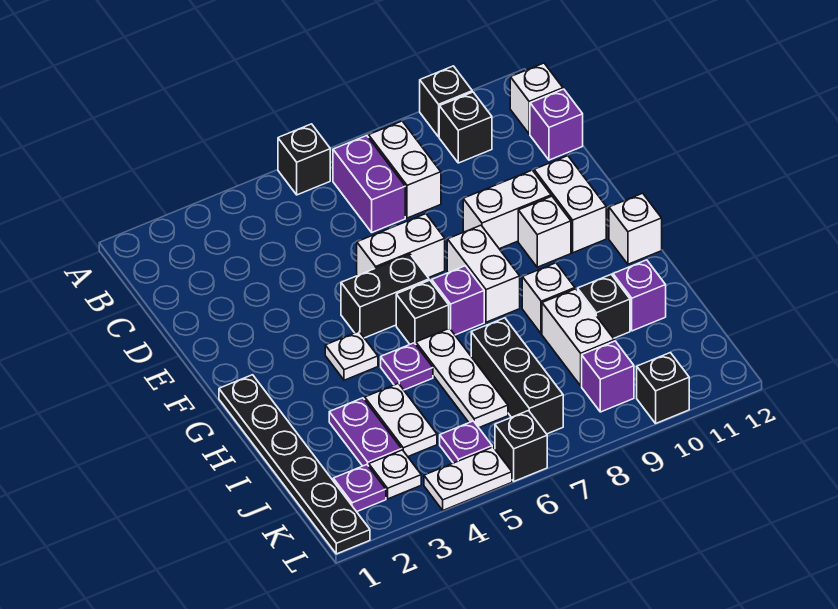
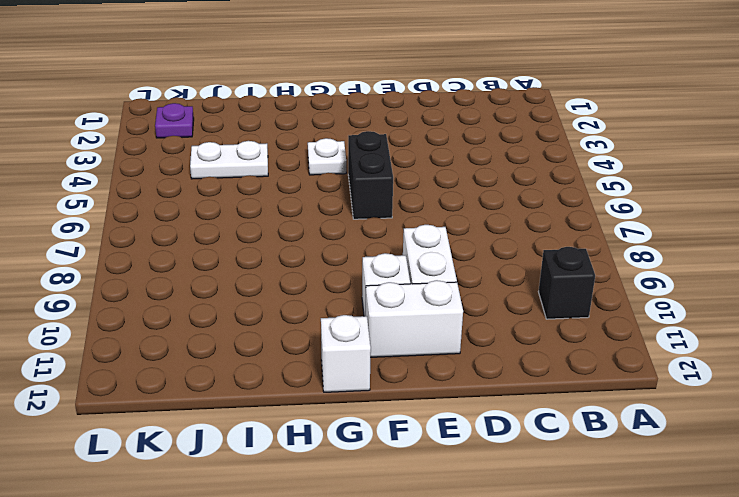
none -> black brick A6 level 1
none -> black brick A10 level 1
none -> purple brick B7:C7 level 1
none -> white brick B8:C8 level 1

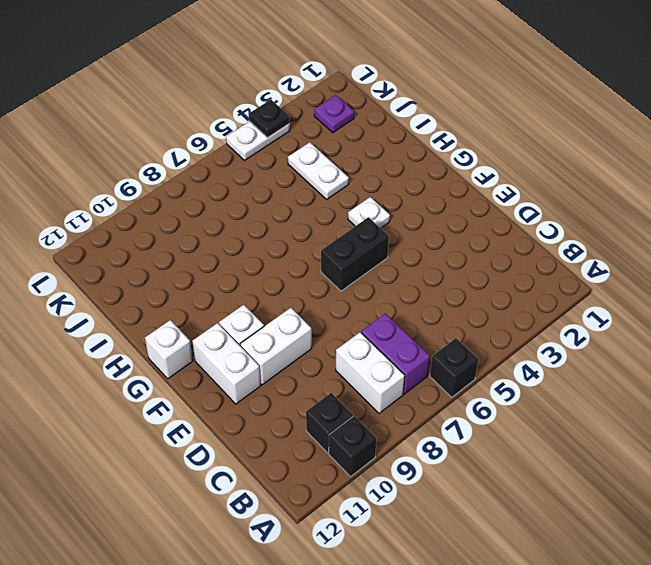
black plate L4 level 2 -> none
none -> white brick B12 level 1
none -> purple brick C12 level 1
none -> white brick E6:E7 level 1
none -> white brick F8:G8 level 1

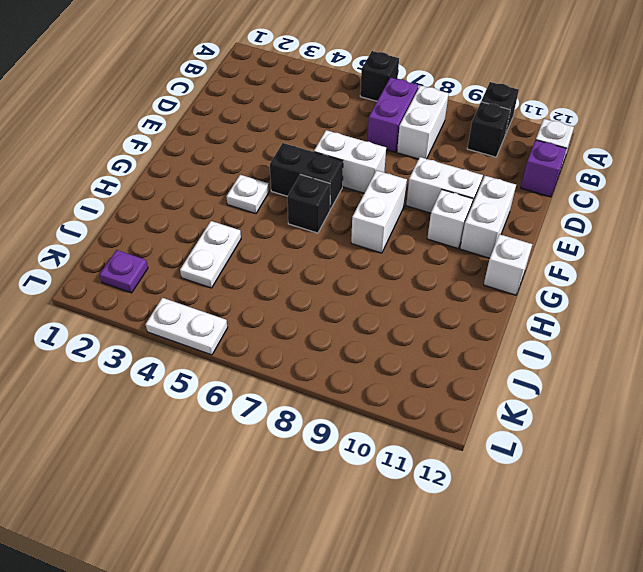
none -> black plate G1:L1 level 1
none -> purple brick G7 level 1
none -> purple plate H5 level 1
none -> white plate H6:J6 level 1

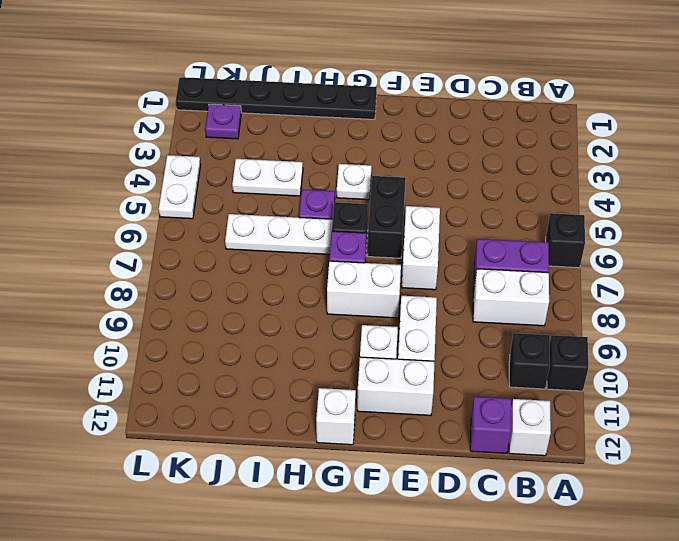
none -> white brick H9 level 1
none -> purple plate I3:J3 level 1
none -> black brick I7:K7 level 1
none -> white brick I9:J9 level 1

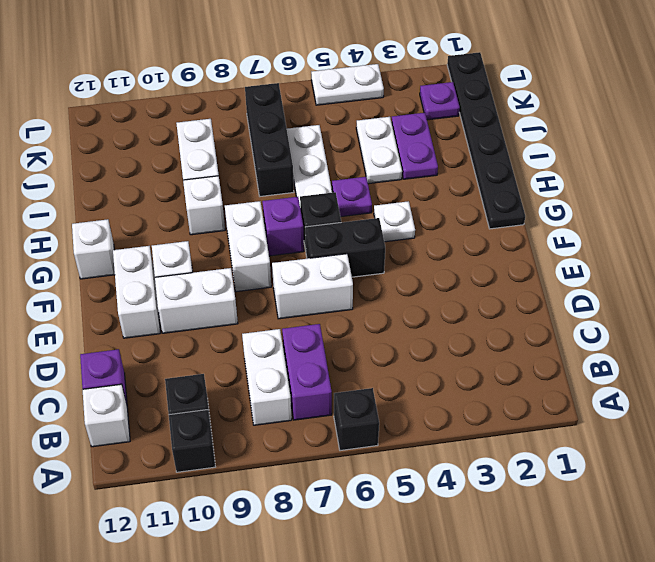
none -> black brick I10 level 1
none -> purple brick I11 level 1
none -> white plate K3 level 1
none -> purple plate K5 level 1

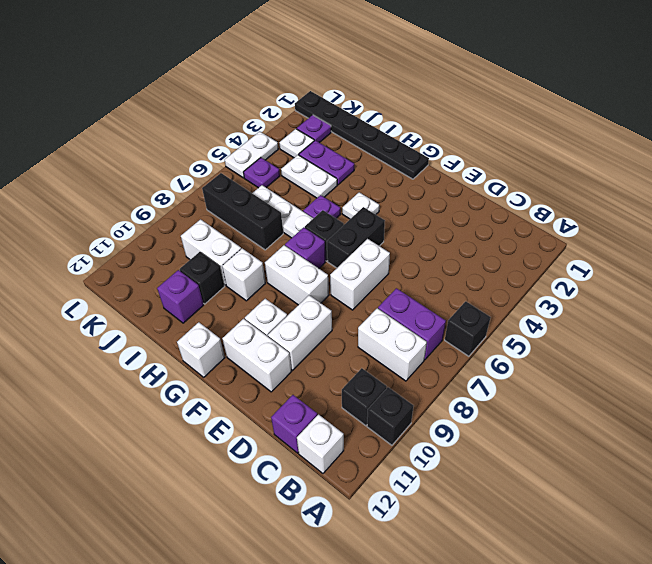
none -> purple brick K9 level 1
none -> black brick L6 level 1
none -> black brick L10 level 1

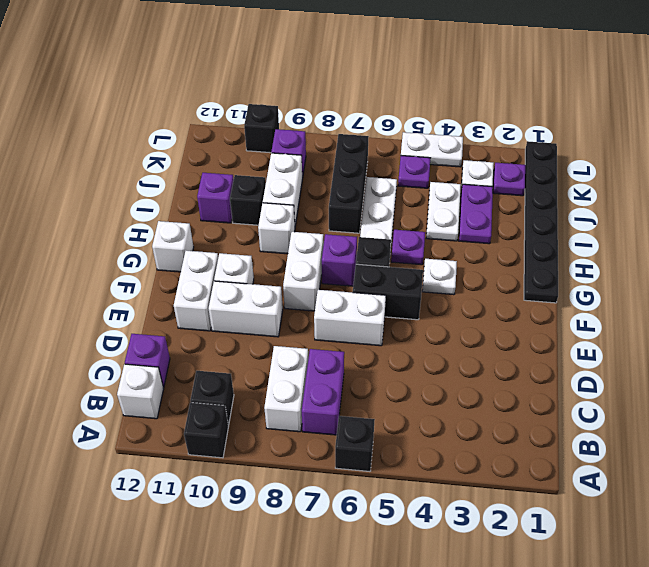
none -> black brick L6 level 1

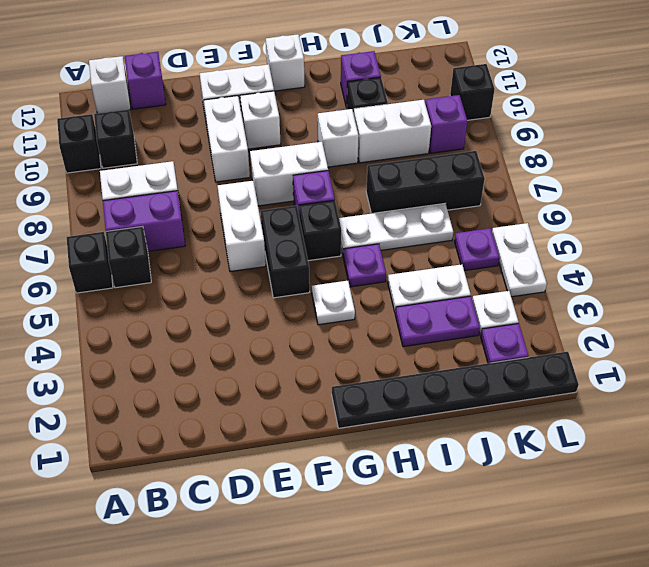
black brick B6 level 1 -> black brick L6 level 1

